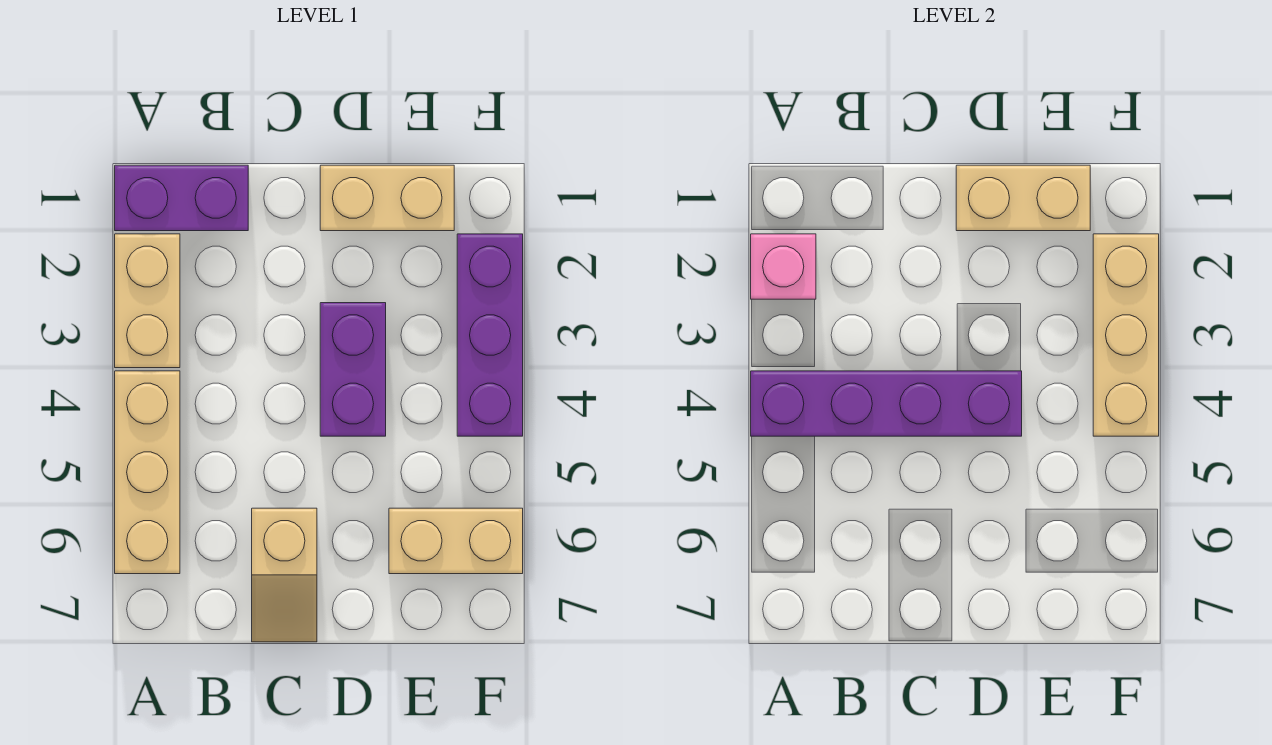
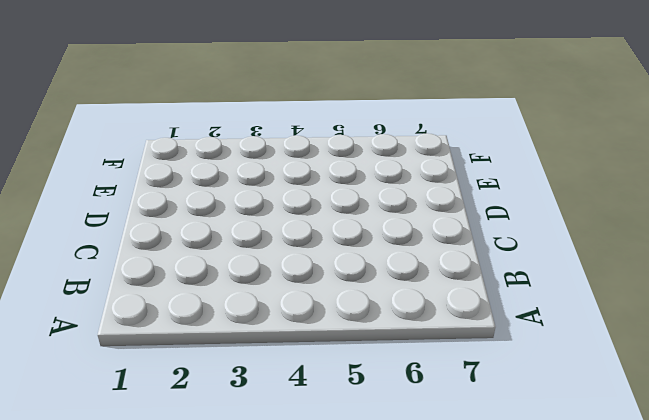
none -> purple brick A1:B1 level 1
none -> tan brick A2:A3 level 1
none -> tan brick A4:A6 level 1

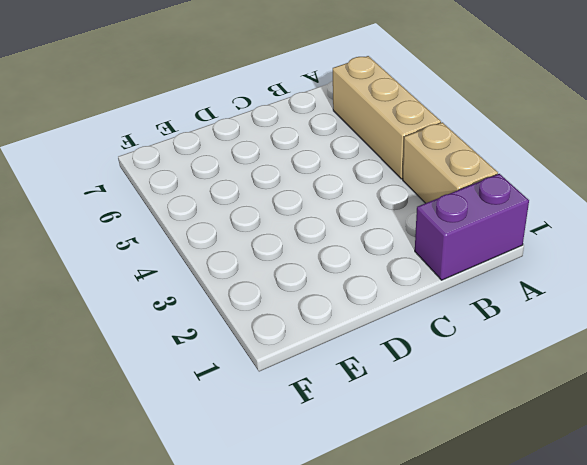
none -> tan slope C6:C7 level 1 top 6
none -> tan brick D1:E1 level 1
none -> purple brick D3:D4 level 1

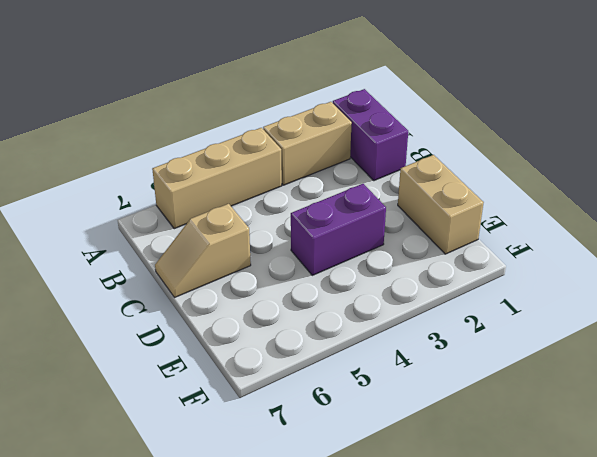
none -> tan brick E6:F6 level 1
none -> purple brick F2:F4 level 1
none -> pink brick A2 level 2

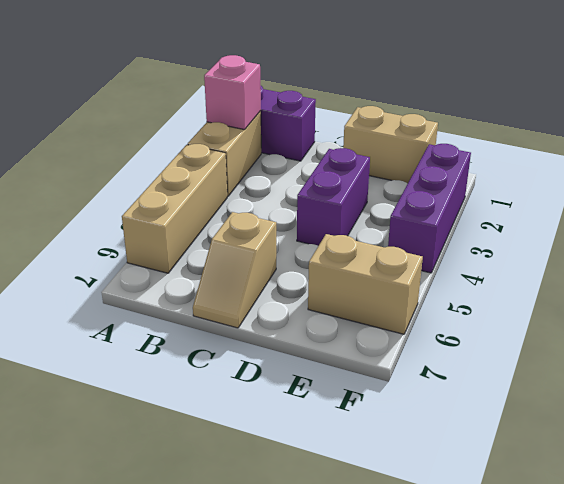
none -> purple brick A4:D4 level 2
none -> tan brick D1:E1 level 2
none -> tan brick F2:F4 level 2

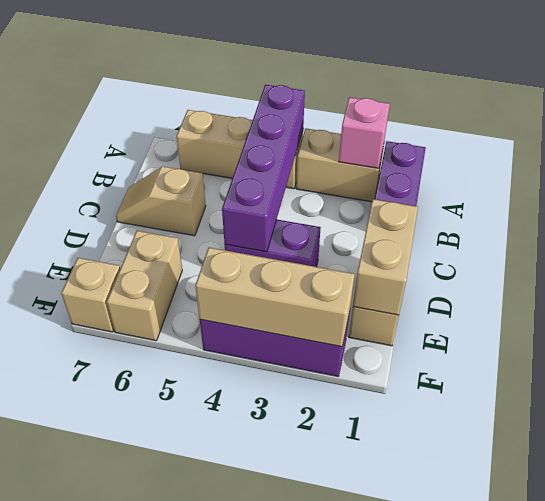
tan brick F7 level 1 -> none

